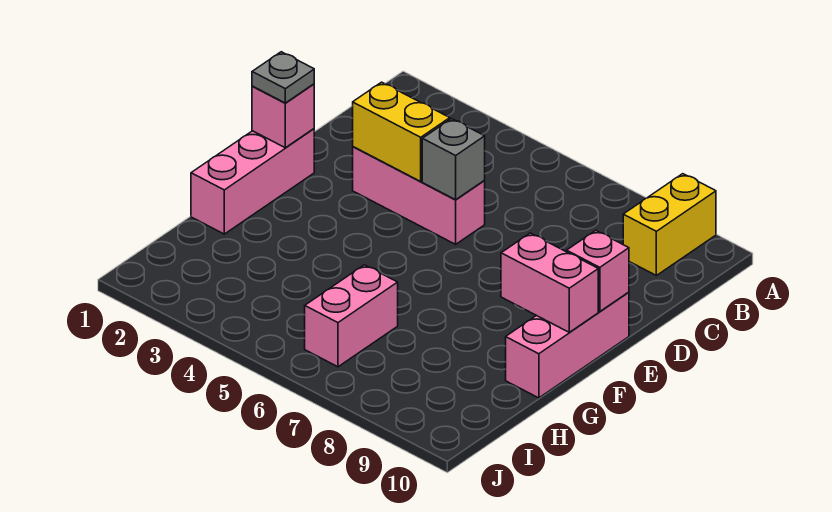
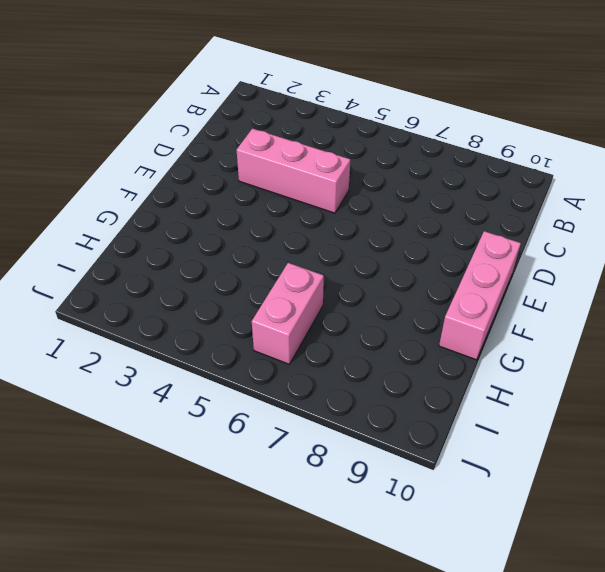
none -> yellow brick A9:B9 level 1
none -> pink brick E1:G1 level 1

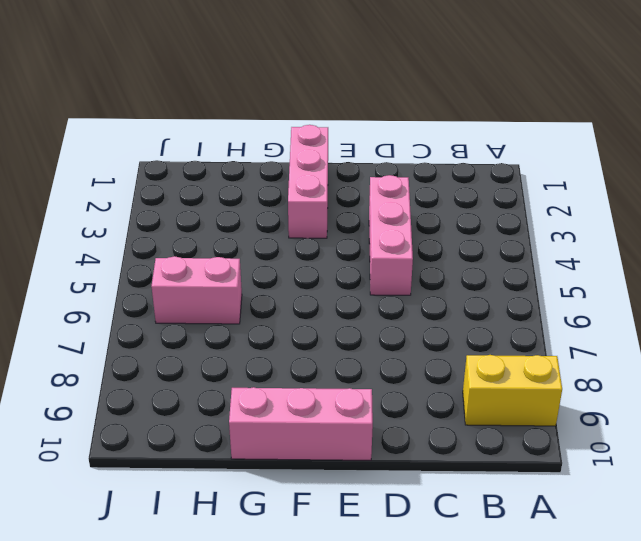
pink brick F1:F3 level 1 -> pink brick E1:G1 level 1
none -> yellow brick D3:D4 level 2
none -> grey brick D5 level 2

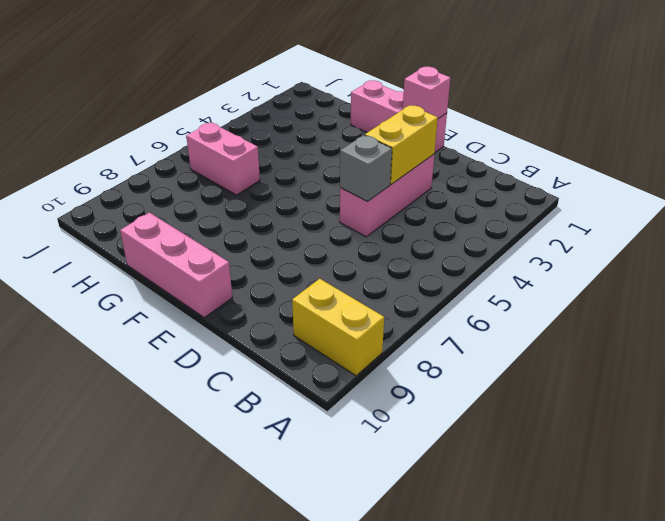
none -> pink brick E10 level 2
none -> pink brick F9:F10 level 2

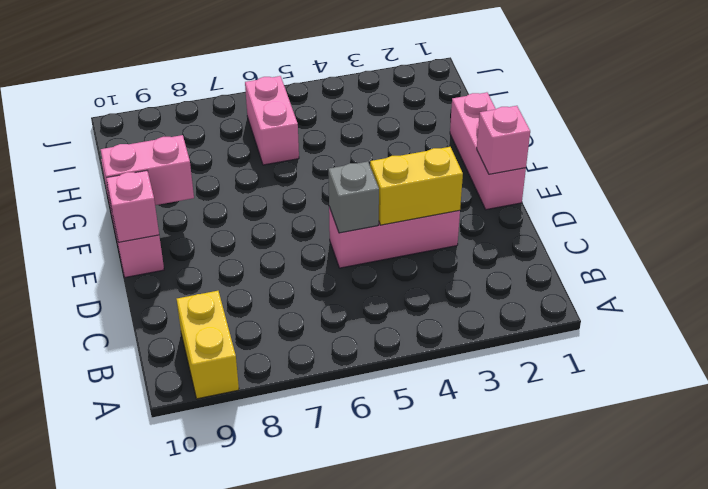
none -> grey plate E1 level 3

